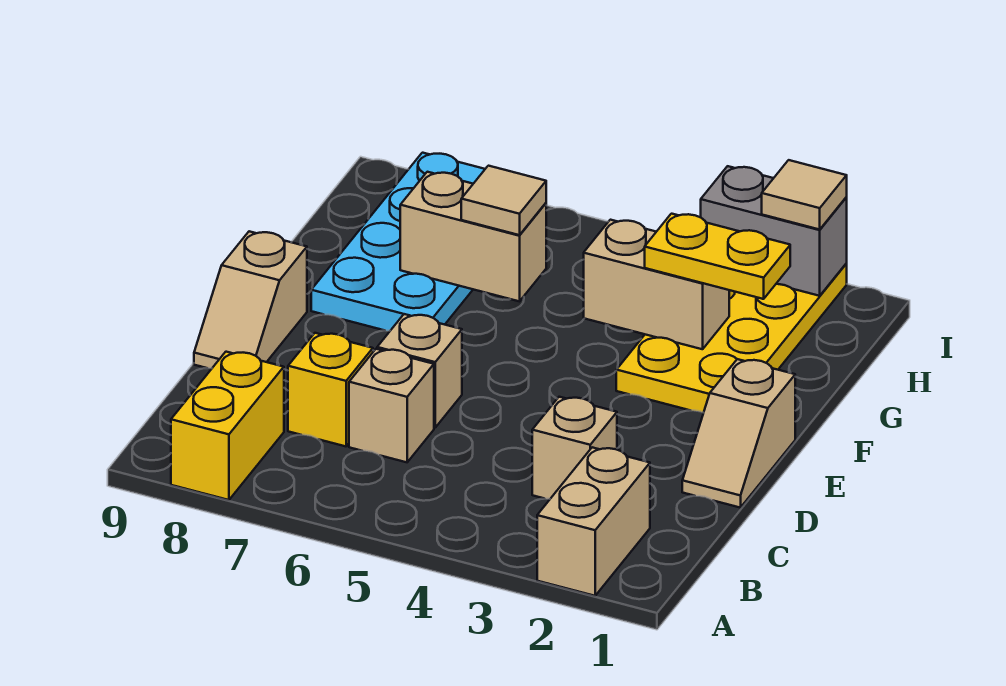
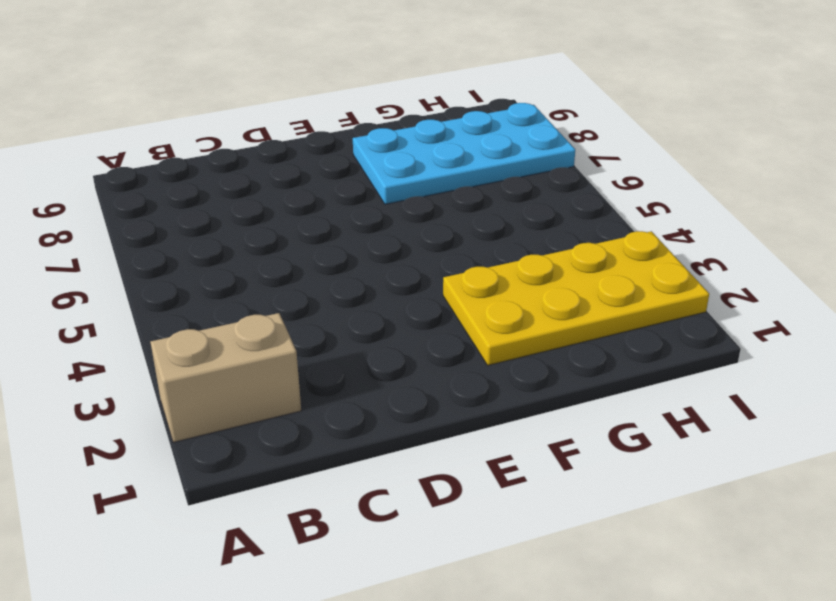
none -> yellow brick A8:B8 level 1
none -> tan brick C3 level 1
none -> tan brick C6 level 1

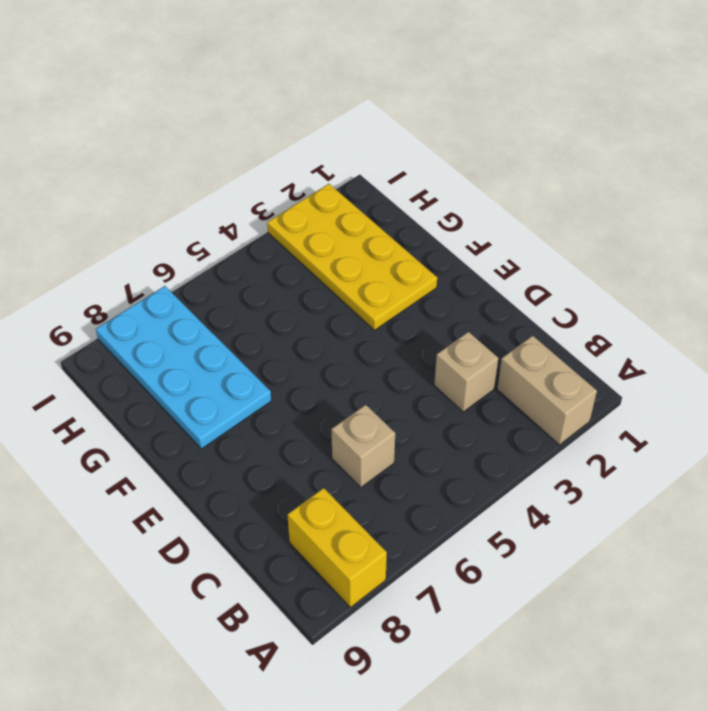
none -> yellow brick C7 level 1
none -> tan slope D1:E1 level 1 top E
none -> tan brick D6 level 1

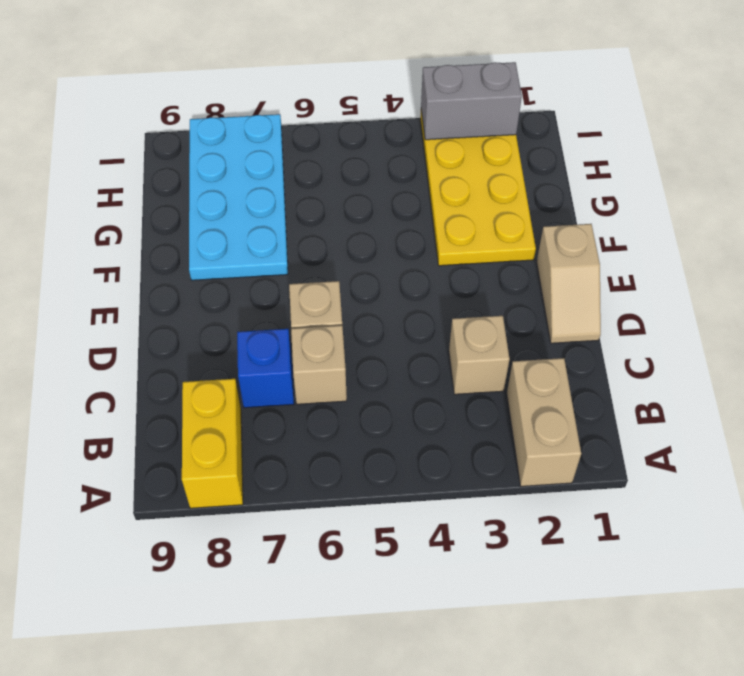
blue brick C7 level 1 -> yellow brick C7 level 1
none -> tan slope D9:E9 level 1 top E
none -> tan brick G3:G4 level 2
none -> tan brick G6:G7 level 2

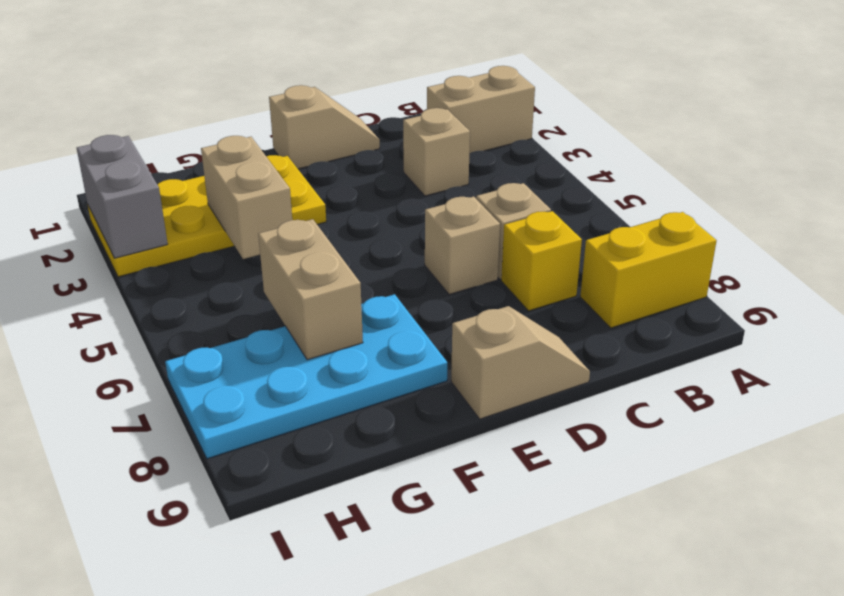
none -> yellow plate G2:G3 level 3
none -> tan tile G6 level 3
none -> tan tile I2 level 3

